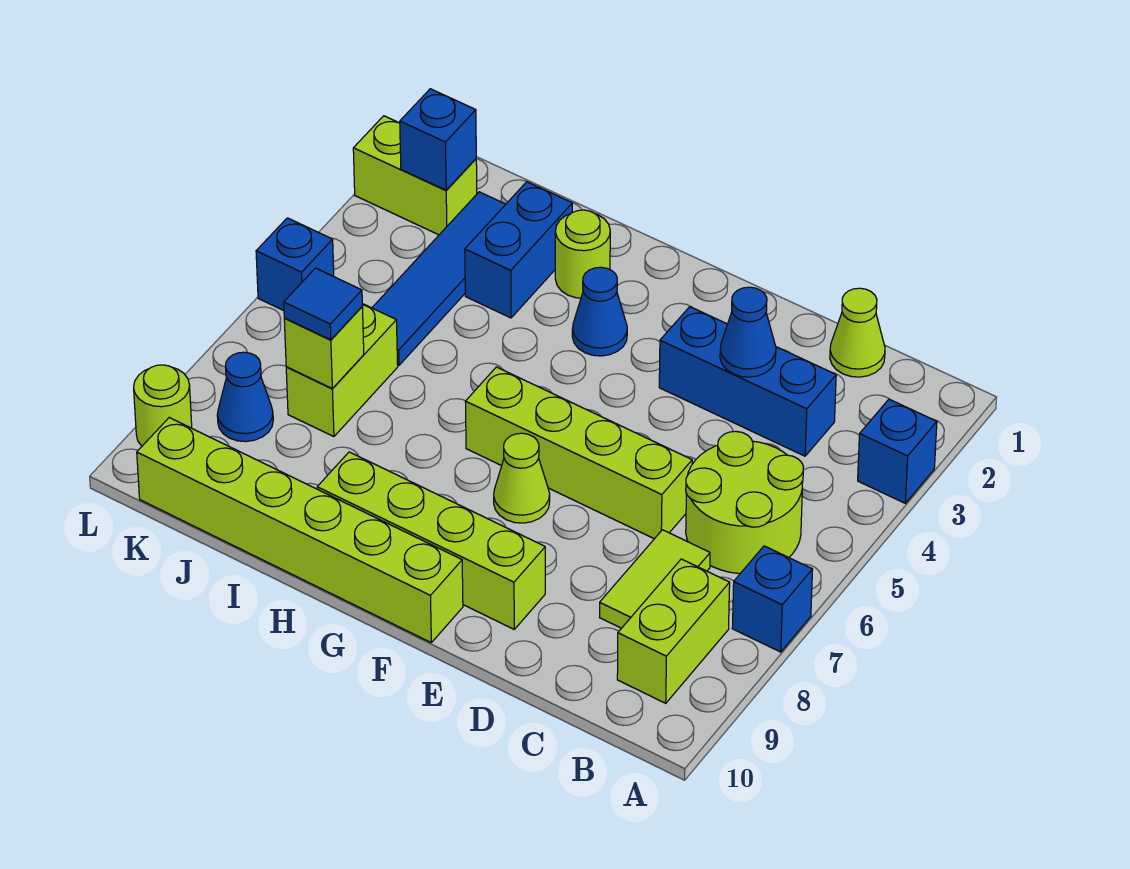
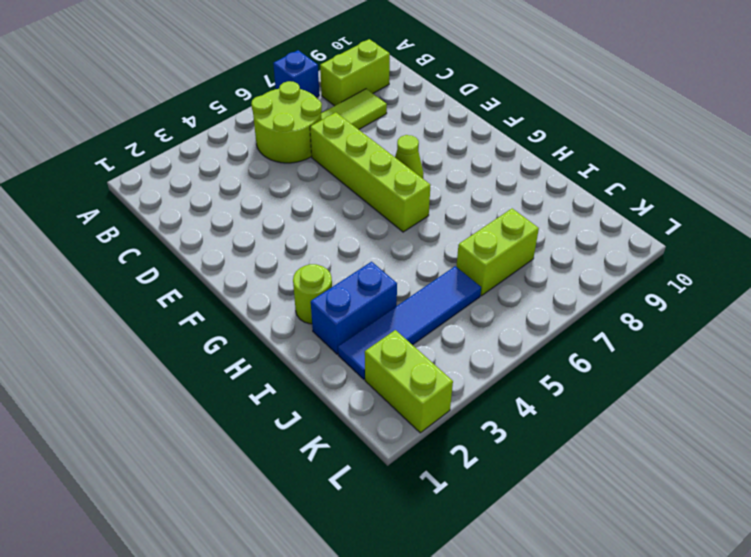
none -> blue brick A3 level 1
none -> lime cone C1 level 1
none -> blue brick C3:E3 level 1

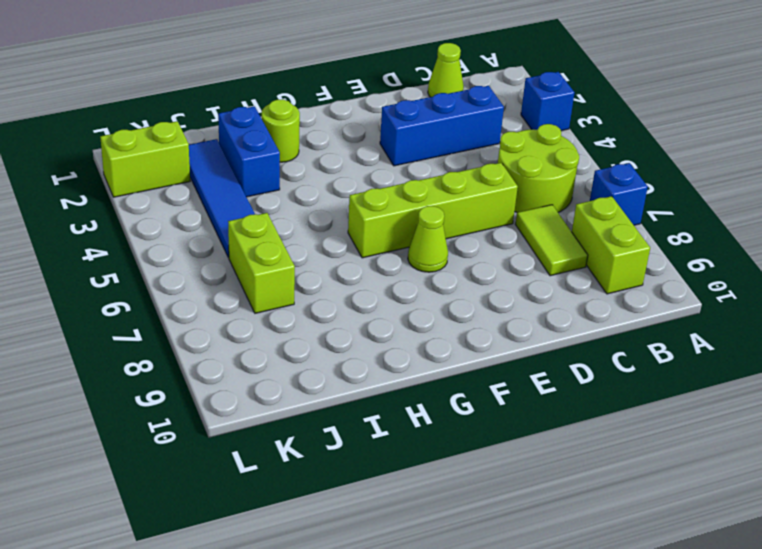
none -> lime brick E9:H9 level 1
none -> lime brick F10:K10 level 1
none -> blue cone G3 level 1

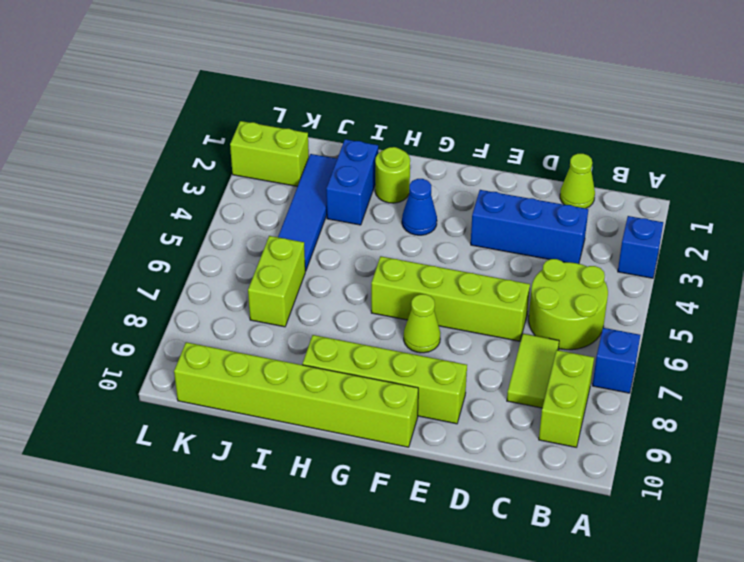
none -> blue cone K8 level 1
none -> blue brick L5 level 1
none -> lime round brick L9 level 1

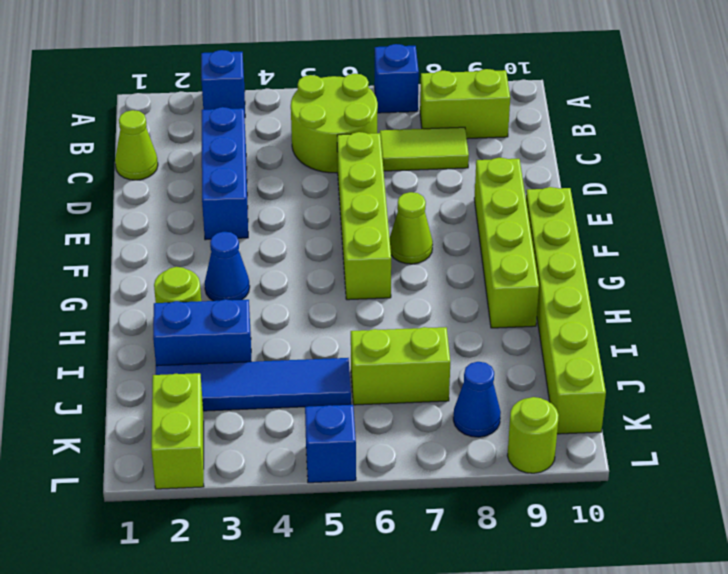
none -> blue cone D3 level 2
none -> lime brick J7 level 2
none -> blue brick K2 level 2

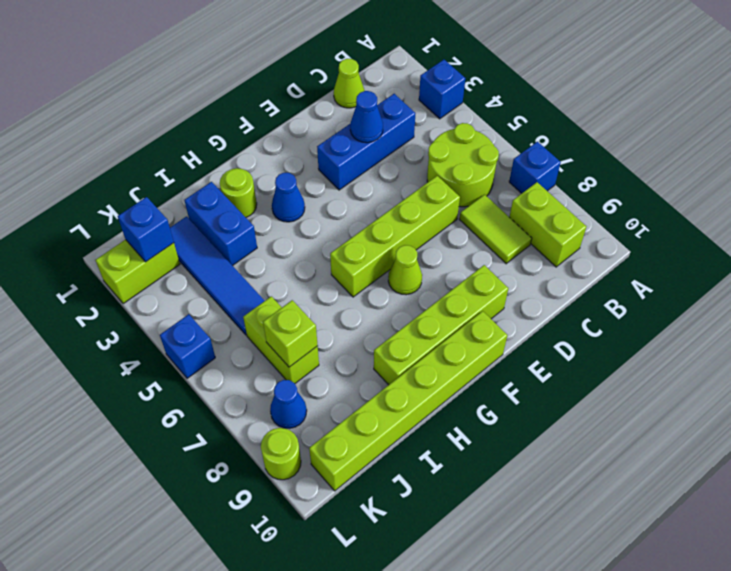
none -> blue tile J7 level 3

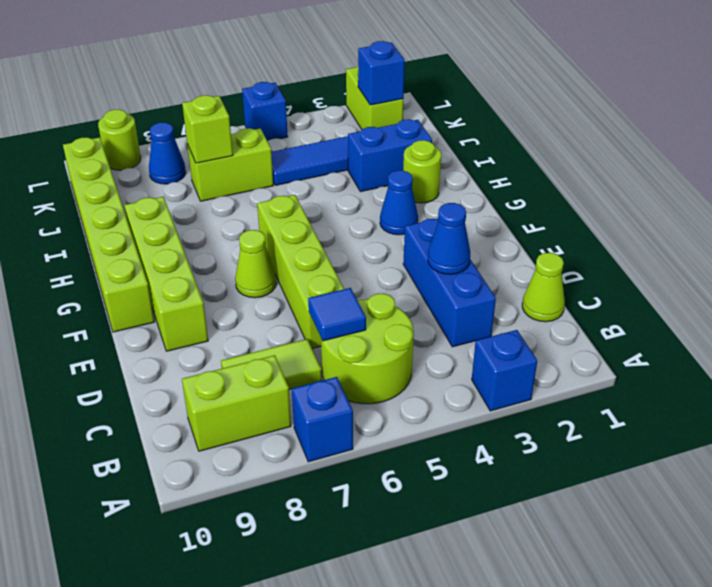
blue tile C6 level 2 -> blue tile J7 level 3

